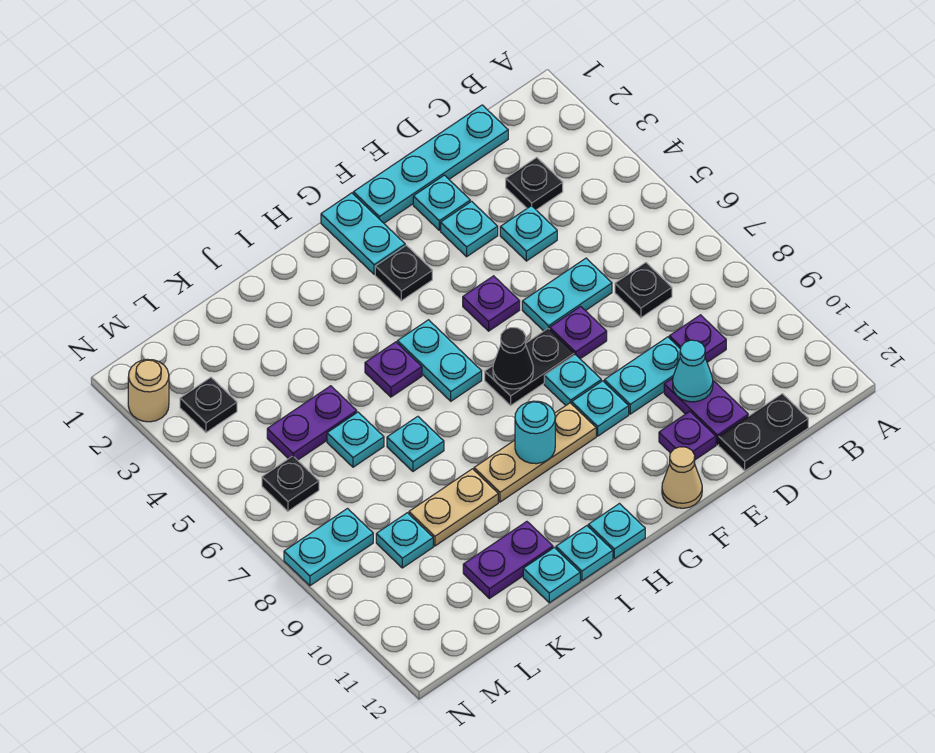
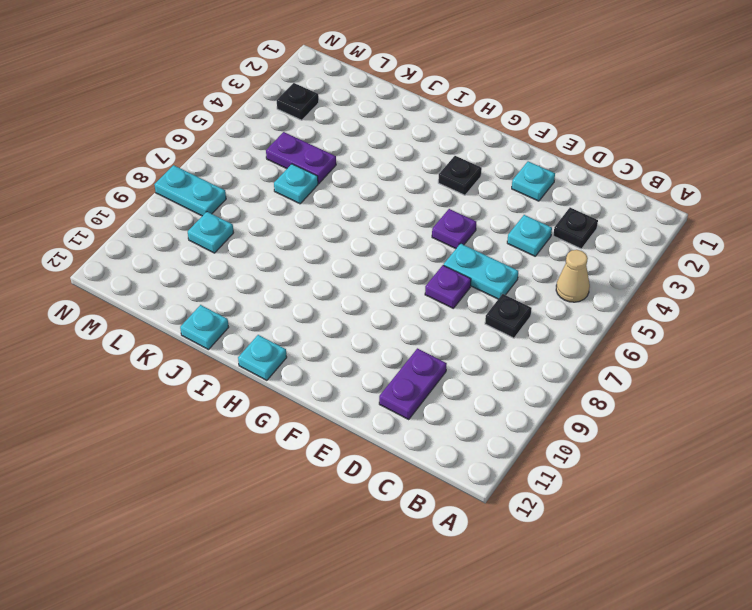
tan cone B5 level 1 -> tan cone F12 level 1
none -> cyan plate C1:F1 level 1
none -> purple plate C9 level 1
none -> black plate C12:D12 level 1
none -> cyan plate D9:E9 level 1

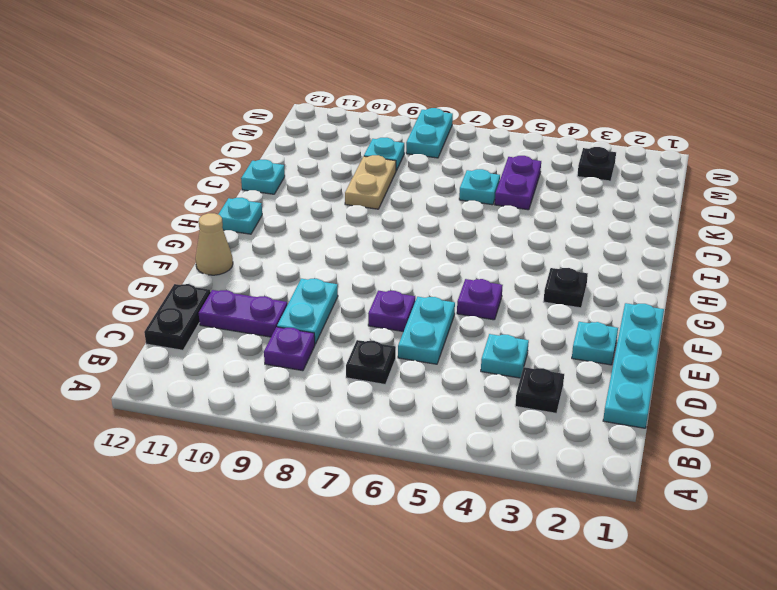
none -> cyan plate E3 level 1
none -> purple plate E11 level 1
none -> black plate F7:G7 level 1
none -> cyan plate F8 level 1

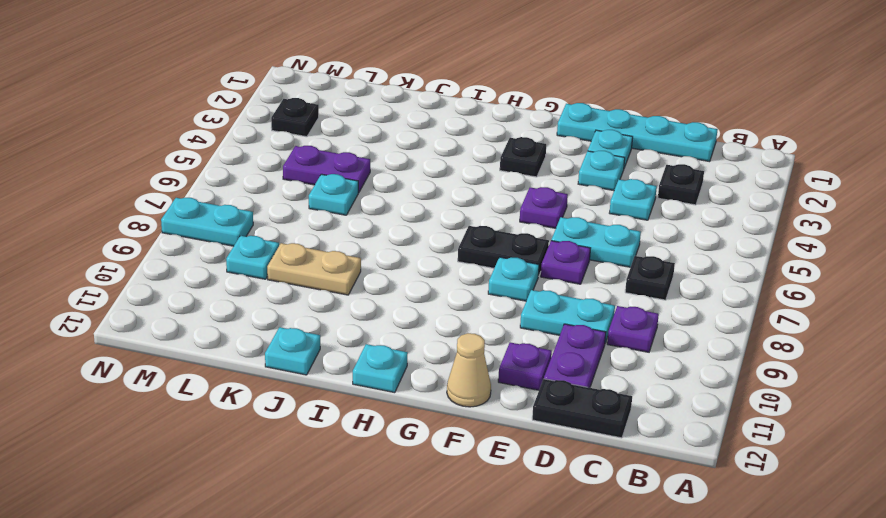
none -> cyan plate F9 level 1
none -> cyan plate G1:G2 level 1
none -> tan plate G9:I9 level 1
none -> cyan plate H5:H6 level 1

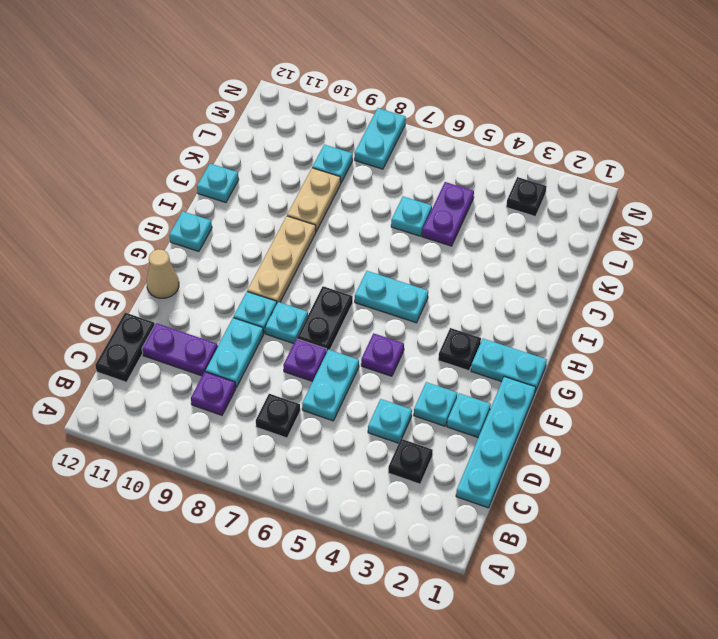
none -> purple plate E11 level 1
none -> purple plate I5 level 1
none -> cyan plate I12 level 1
none -> cyan plate J7 level 1

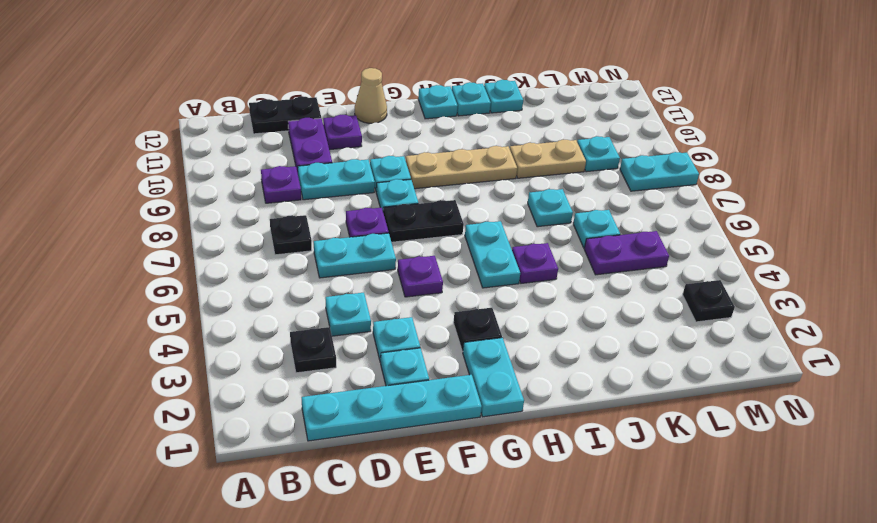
none -> purple plate J11:K11 level 1
none -> black plate M6 level 1
none -> tan round brick N2 level 1
none -> cyan cone D10 level 2

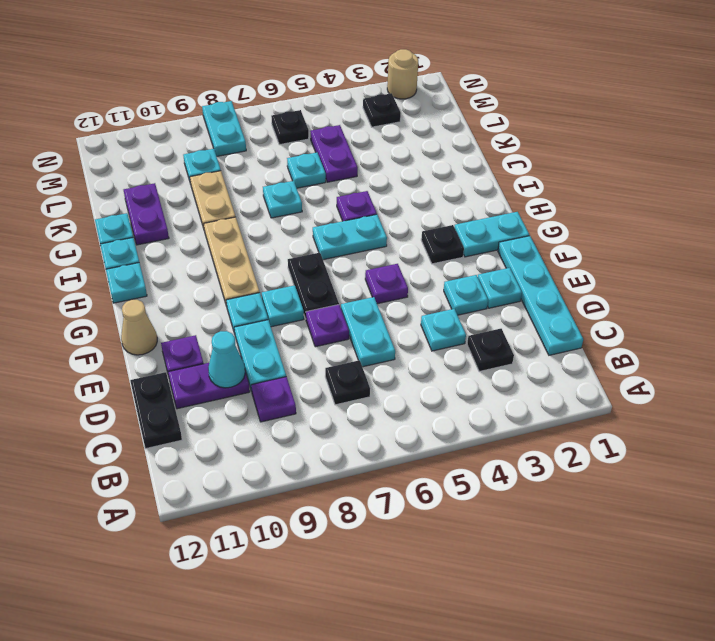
none -> black cone G7 level 2
none -> cyan round brick H9 level 2

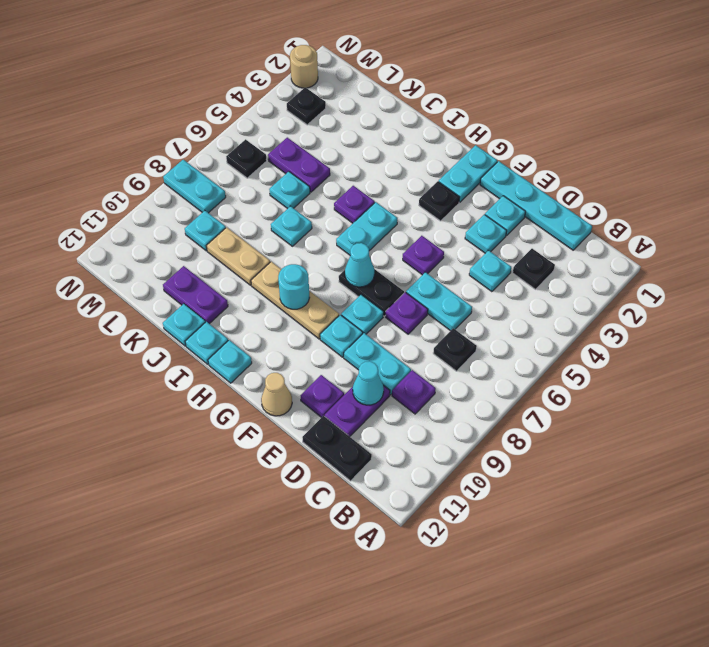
cyan cone G7 level 2 -> black cone G7 level 2

